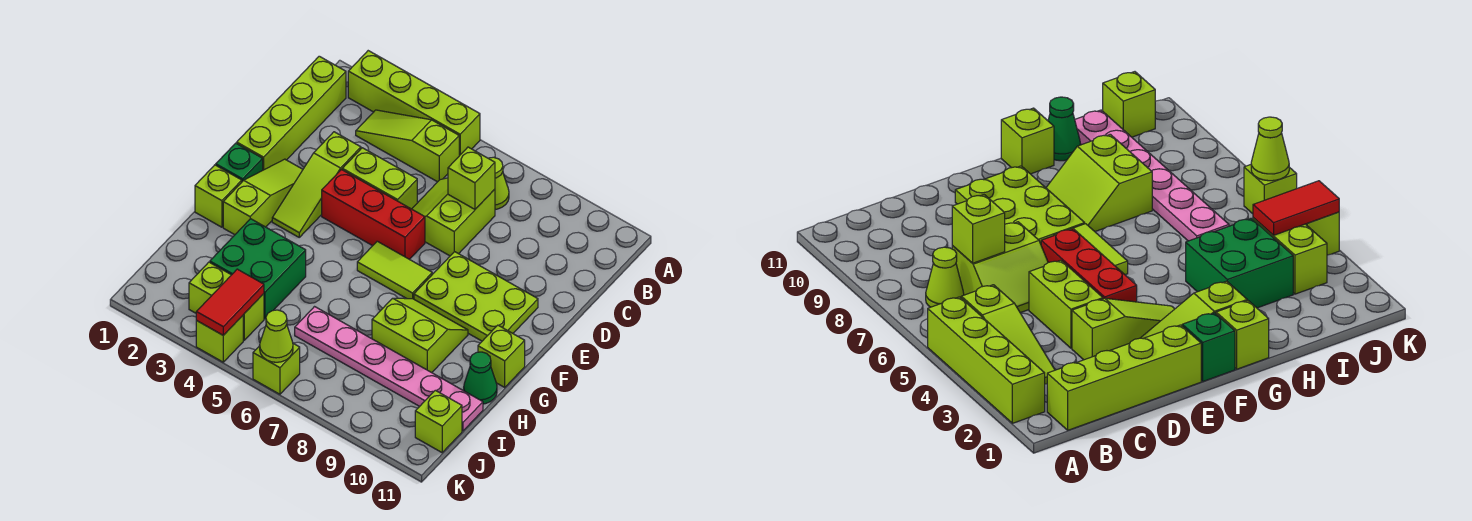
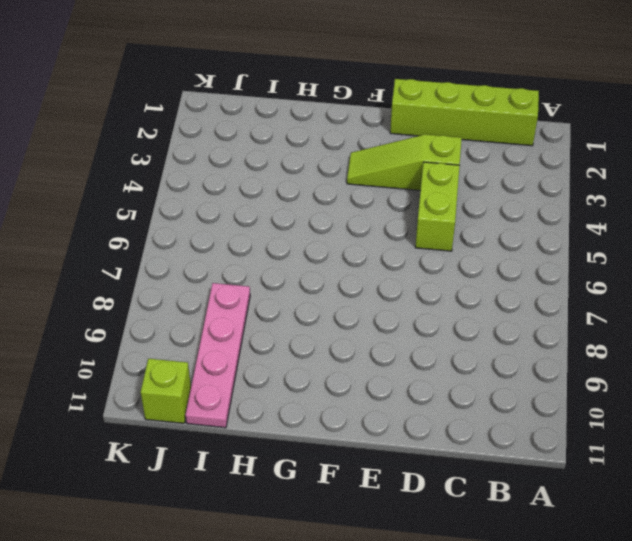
pink plate I8:I11 level 1 -> pink plate I6:I11 level 1
none -> lime brick A2:A5 level 1
none -> lime slope B3:B5 level 1 top 5
none -> lime cone B7 level 1

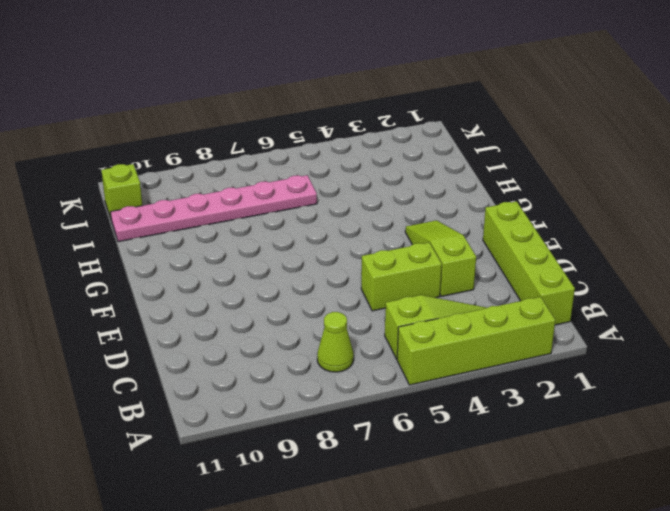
none -> lime slope C6:D7 level 1 top 7
none -> lime slope E2:G2 level 1 top G
none -> red brick E4:E6 level 1

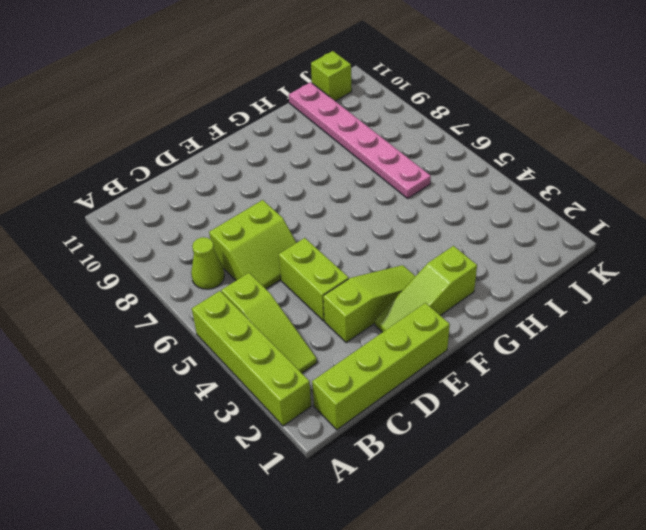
none -> red brick E4:E6 level 1
none -> lime plate E8:F10 level 1
none -> green brick F1 level 1

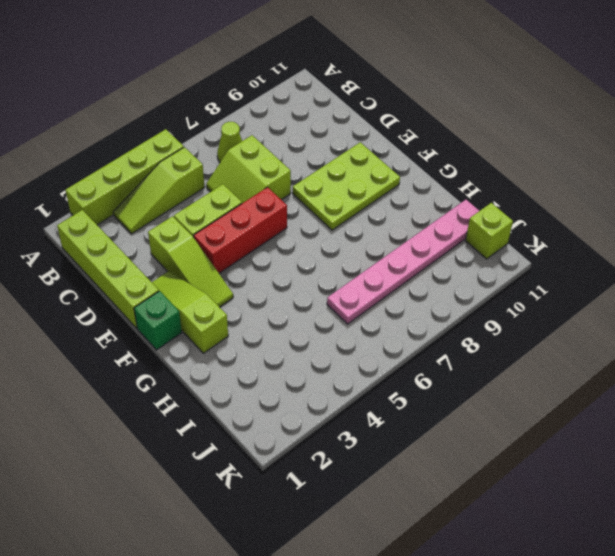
none -> lime tile F6:F7 level 1
none -> lime brick G1 level 1
none -> lime slope G8:H9 level 1 top H

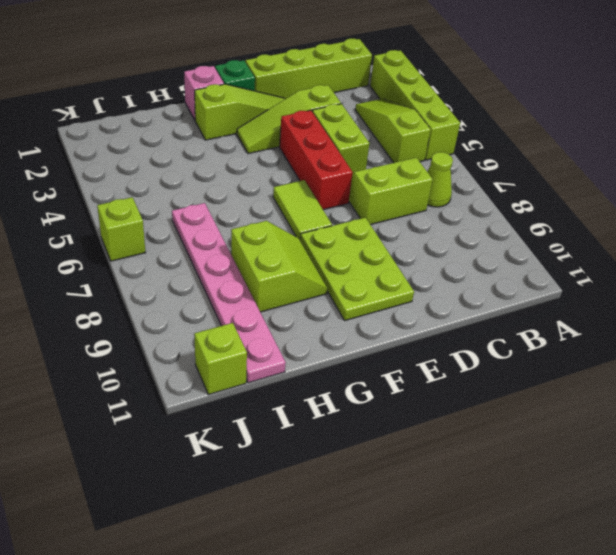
pink brick G1 level 1 -> lime brick G1 level 1
none -> lime brick G11 level 1
none -> green brick H3:I4 level 1
none -> green cone H11 level 1

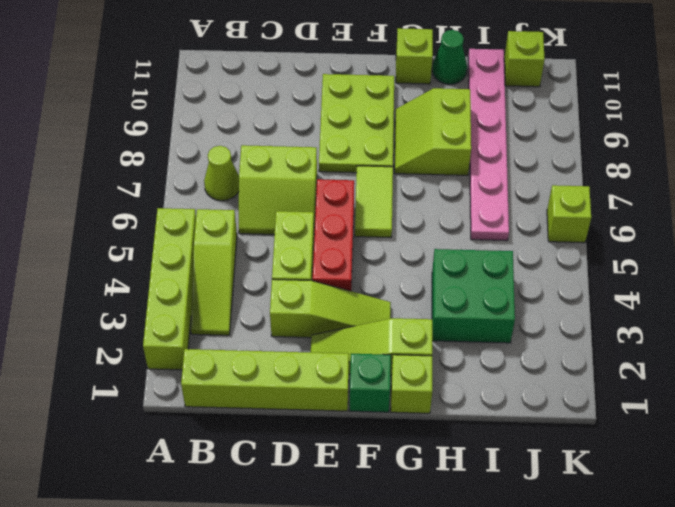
none -> lime brick J3:J4 level 1
none -> lime brick K4 level 1
none -> lime brick C7 level 2

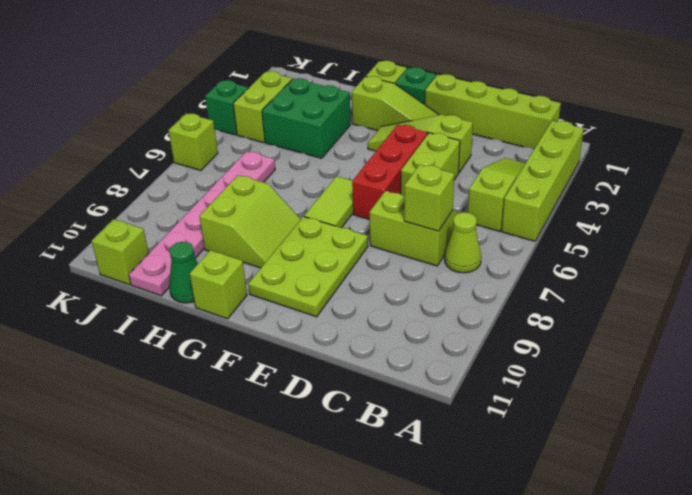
green brick K4 level 1 -> lime brick K4 level 1
none -> red tile J4:K4 level 2
none -> lime cone K6 level 2

